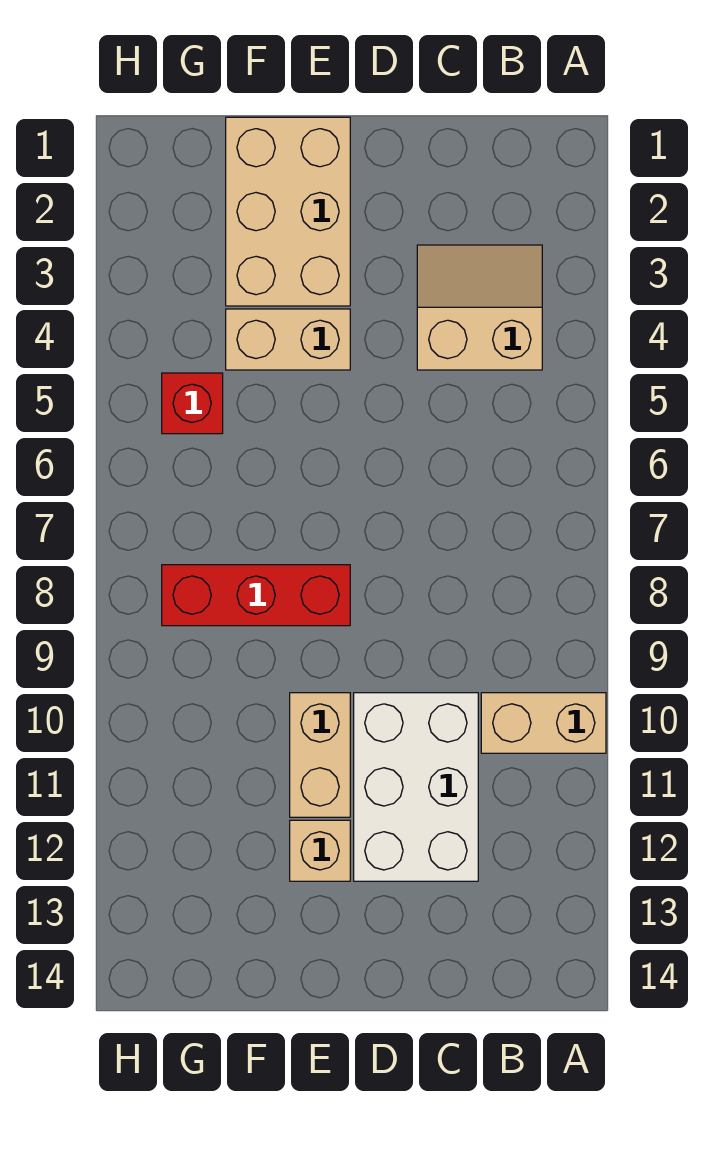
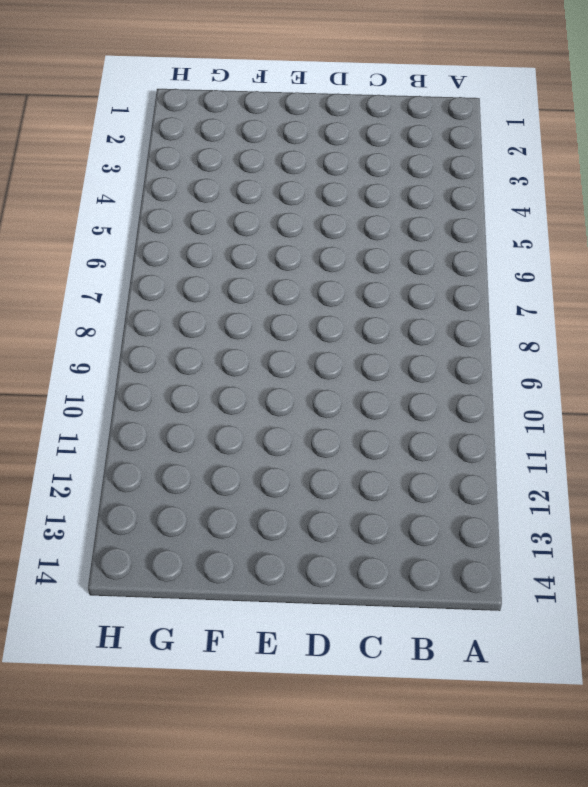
none -> tan brick A10:B10 level 1
none -> tan slope B3:C4 level 1 top 4

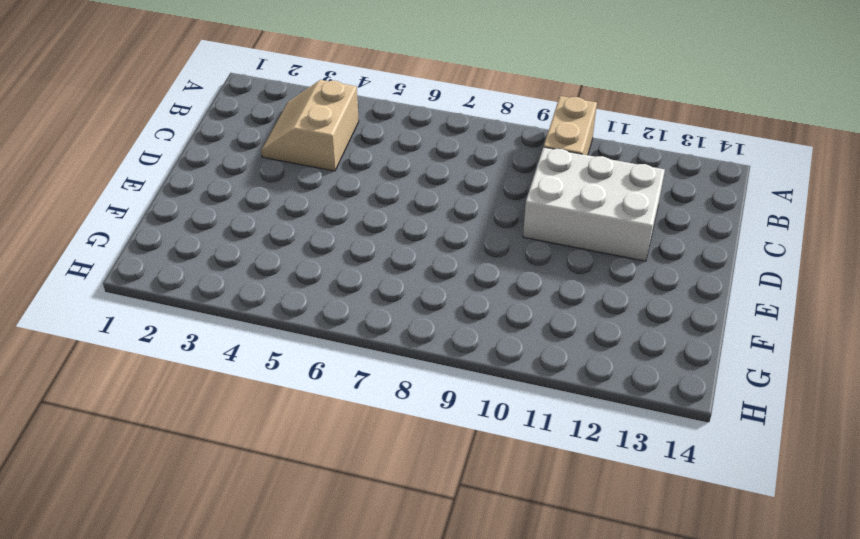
none -> tan brick E1:F3 level 1
none -> tan brick E4:F4 level 1

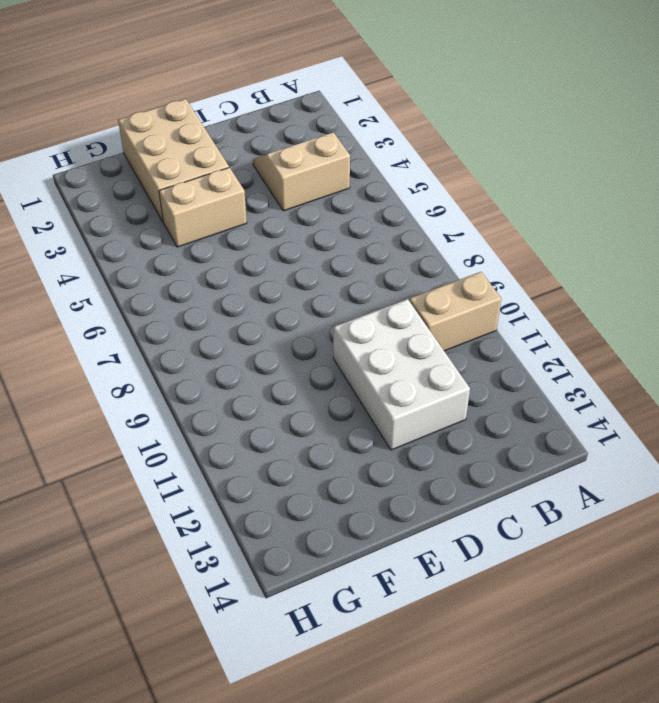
none -> red brick E8:G8 level 1
none -> tan brick E10:E11 level 1

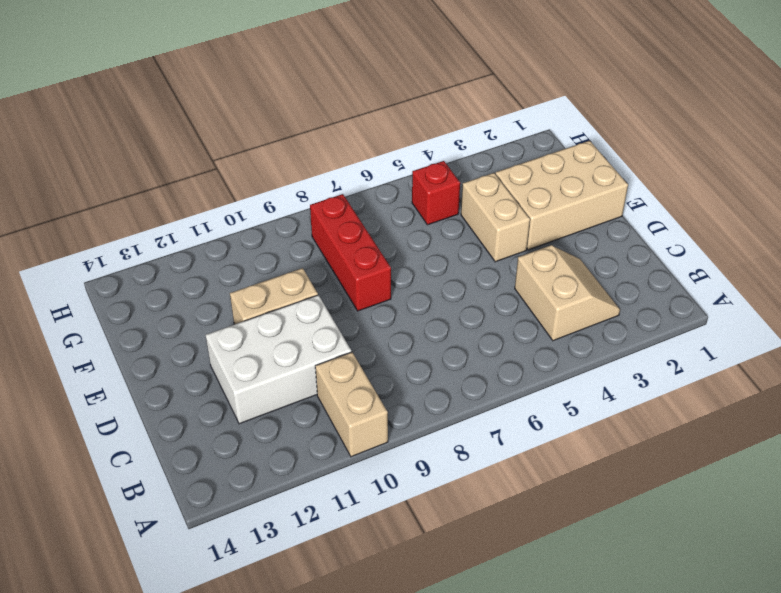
none -> tan brick E12 level 1

